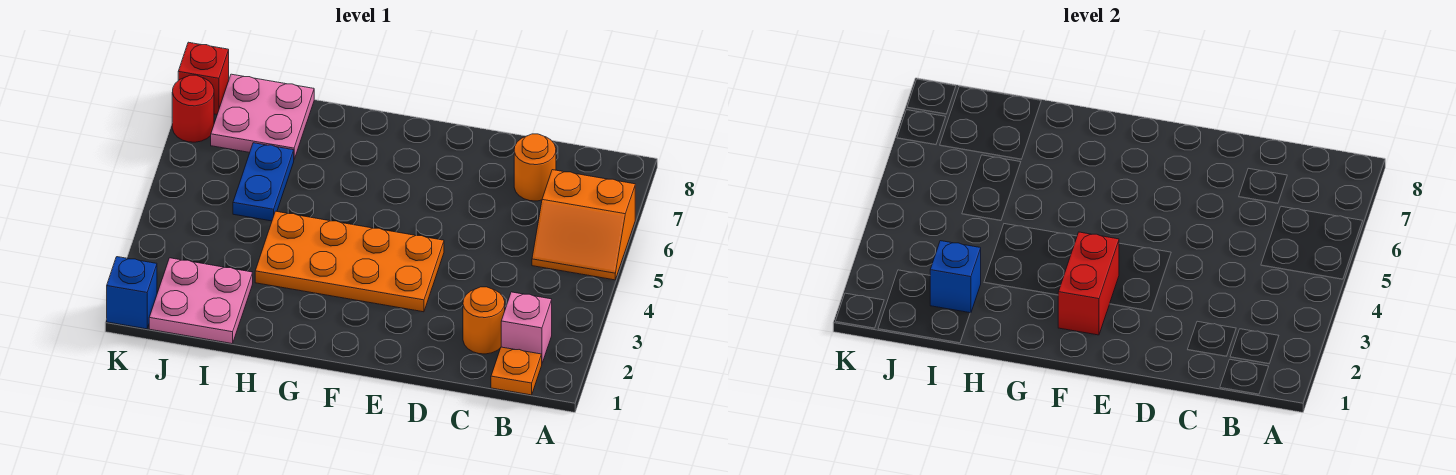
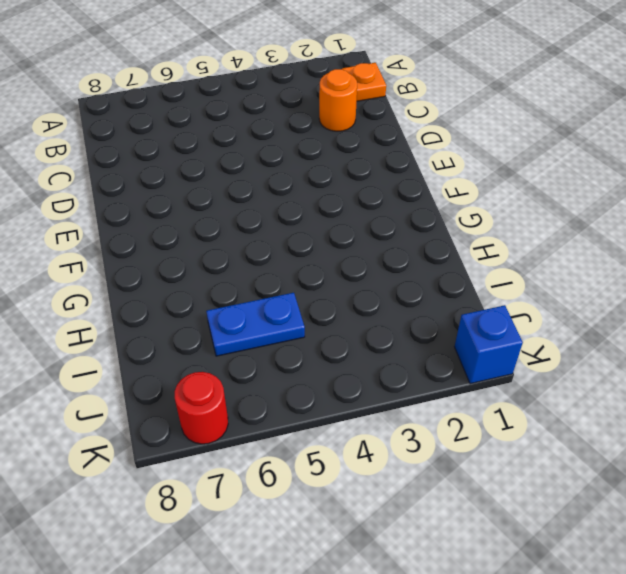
none -> orange slope A5:B6 level 1 top 6
none -> pink brick B2 level 1
none -> orange round brick C7 level 1

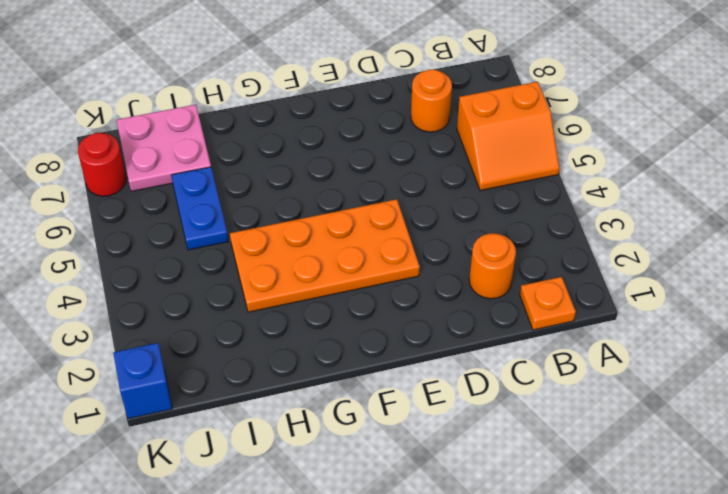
none -> pink brick B2 level 1
none -> pink plate I1:J2 level 1
none -> red brick K8 level 1

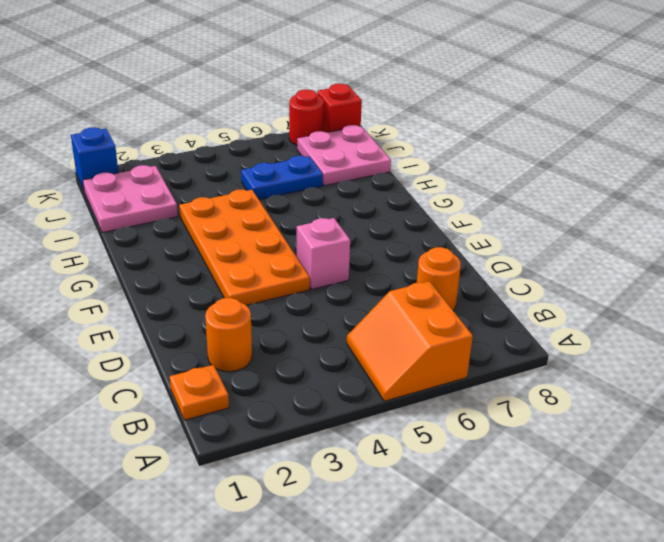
pink brick E5 level 1 -> pink brick B2 level 1
none -> red brick F2:F3 level 2
none -> blue brick I2 level 2

